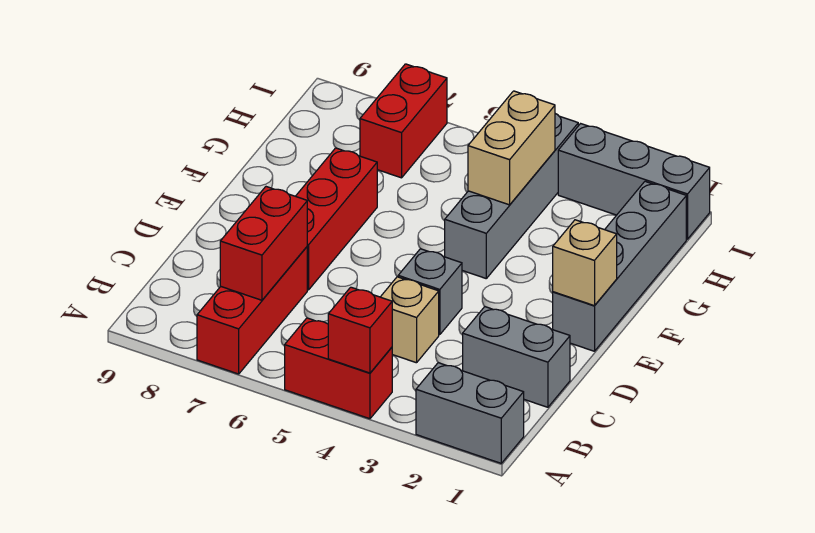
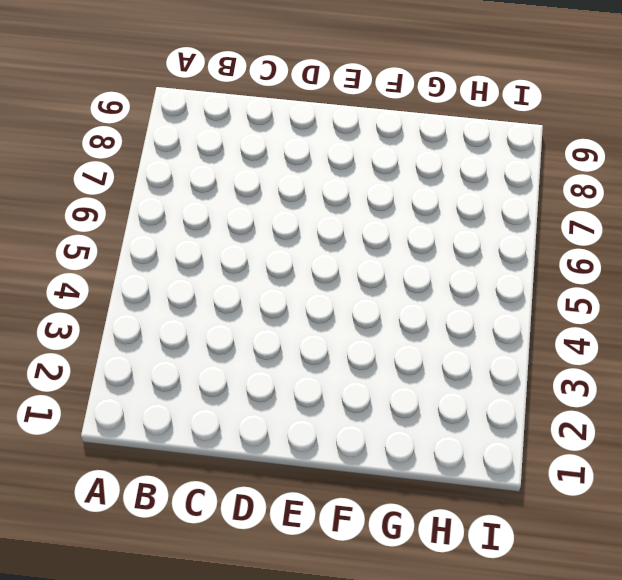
none -> grey brick A1:A2 level 1
none -> red brick A4:A5 level 1
none -> red brick A7:C7 level 1

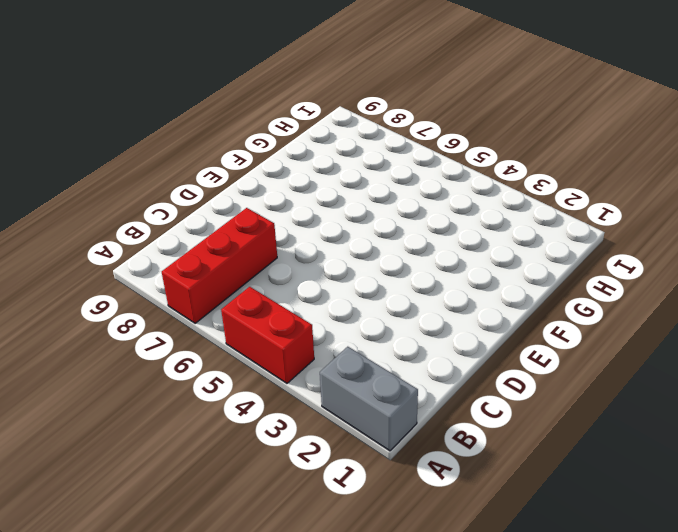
none -> grey brick C1:C2 level 1
none -> tan brick C4 level 1
none -> grey brick D4 level 1

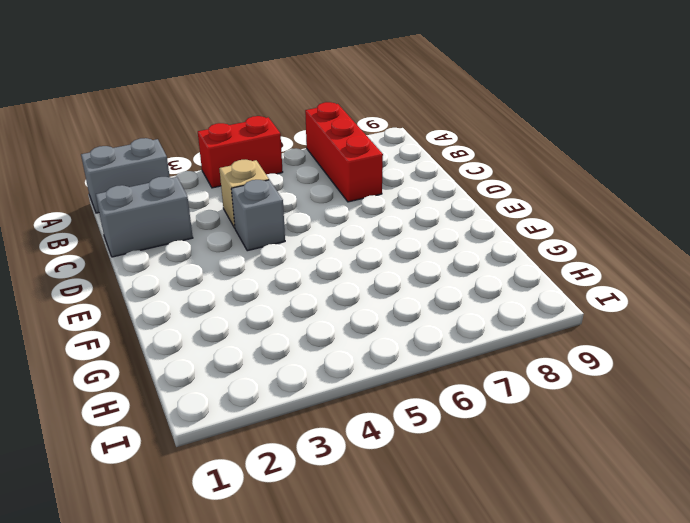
none -> red brick D7:F7 level 1
none -> grey brick E1:H1 level 1
none -> grey brick F4:I4 level 1

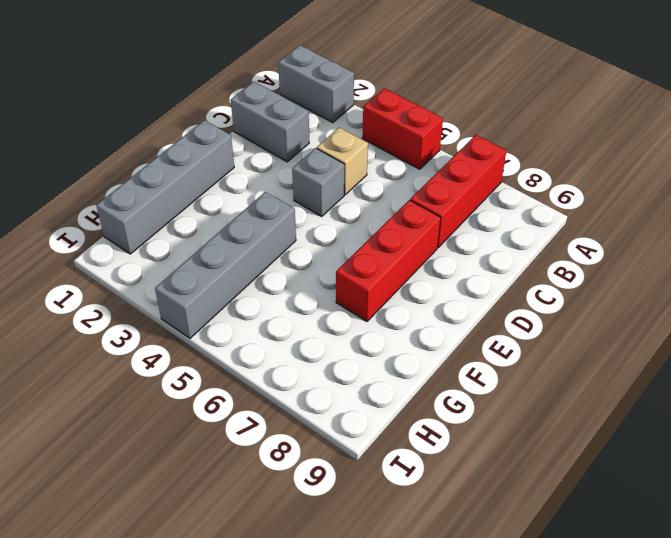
none -> red brick H7:I7 level 1
none -> grey brick I1:I3 level 1
none -> red brick A4 level 2

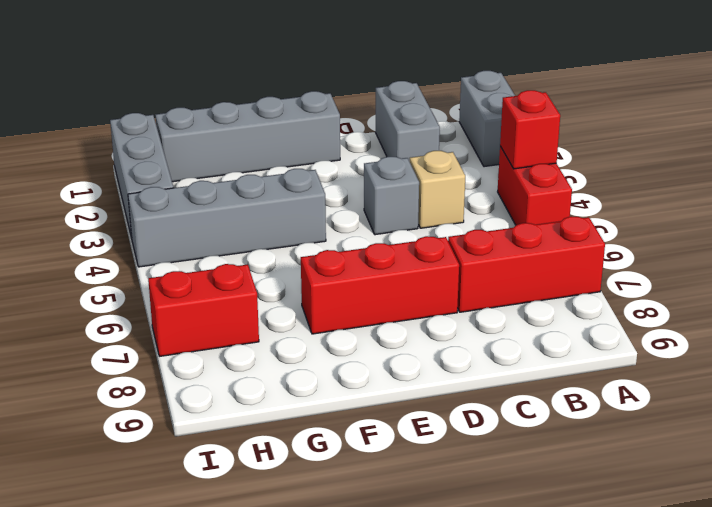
none -> red brick B7:C7 level 2
none -> tan brick E1 level 2
none -> tan brick G4:H4 level 2

